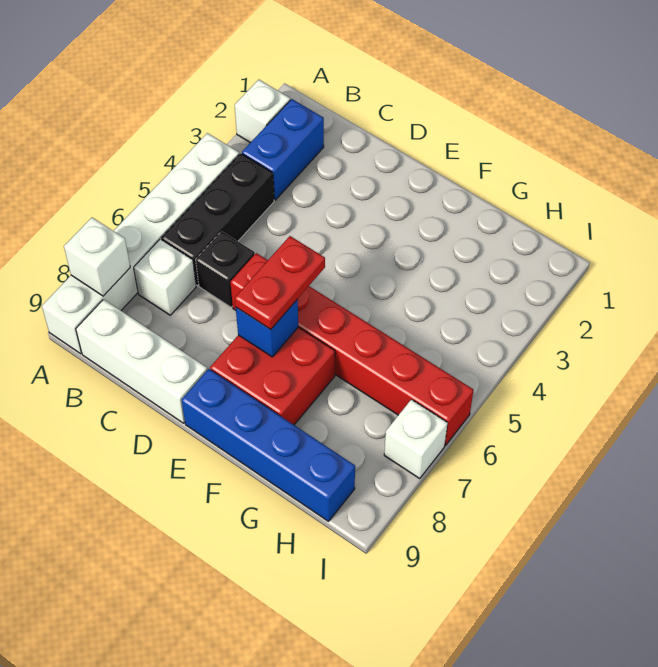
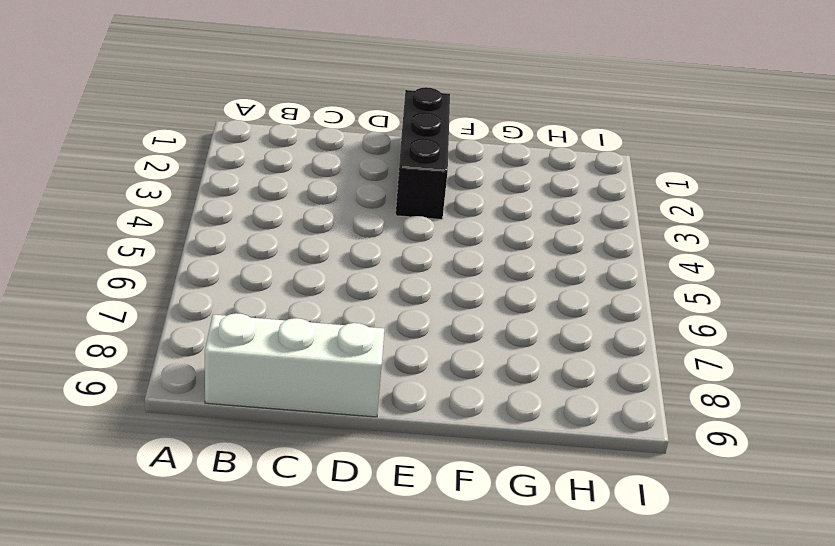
black brick E1:E3 level 1 -> black brick B4:B6 level 1
none -> white brick A2 level 1
none -> white brick A4:A9 level 1
none -> blue brick B2:B3 level 1

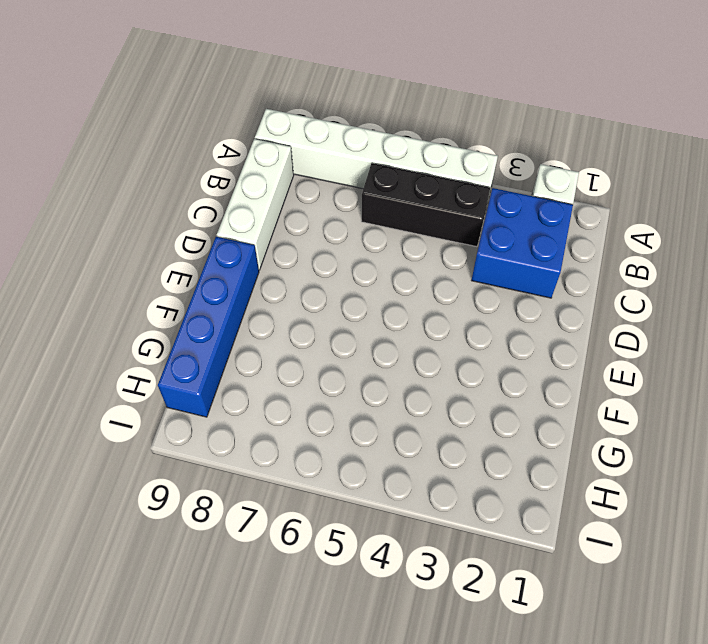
blue brick B2:C3 level 1 -> blue brick B2:B3 level 1
none -> white brick B7 level 1
none -> black brick C6 level 1
none -> red brick D6:I6 level 1

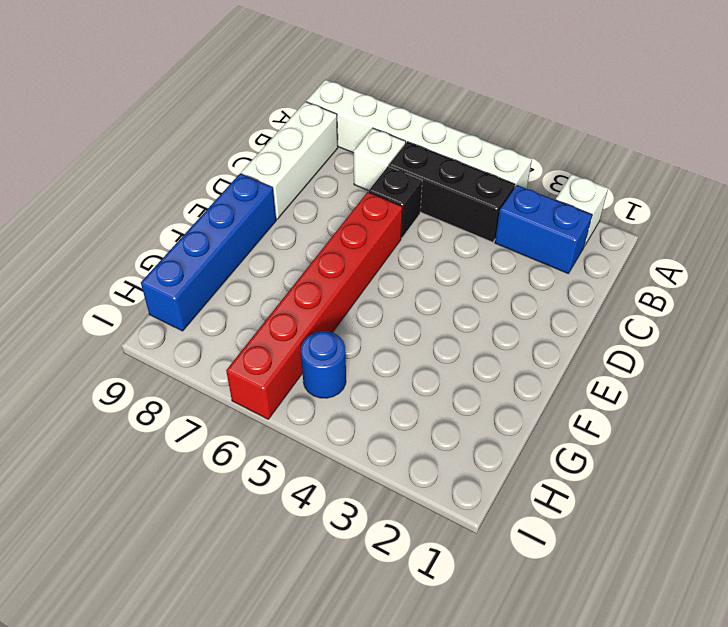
blue round brick H5 level 1 -> none
none -> red brick E7:F8 level 1
none -> white brick I7 level 1
none -> white brick A8 level 2

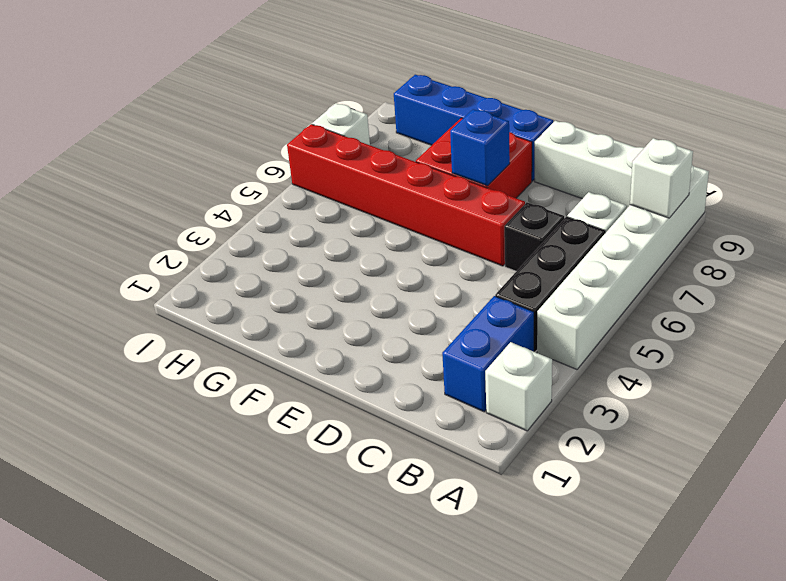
none -> red plate E6:E7 level 3

